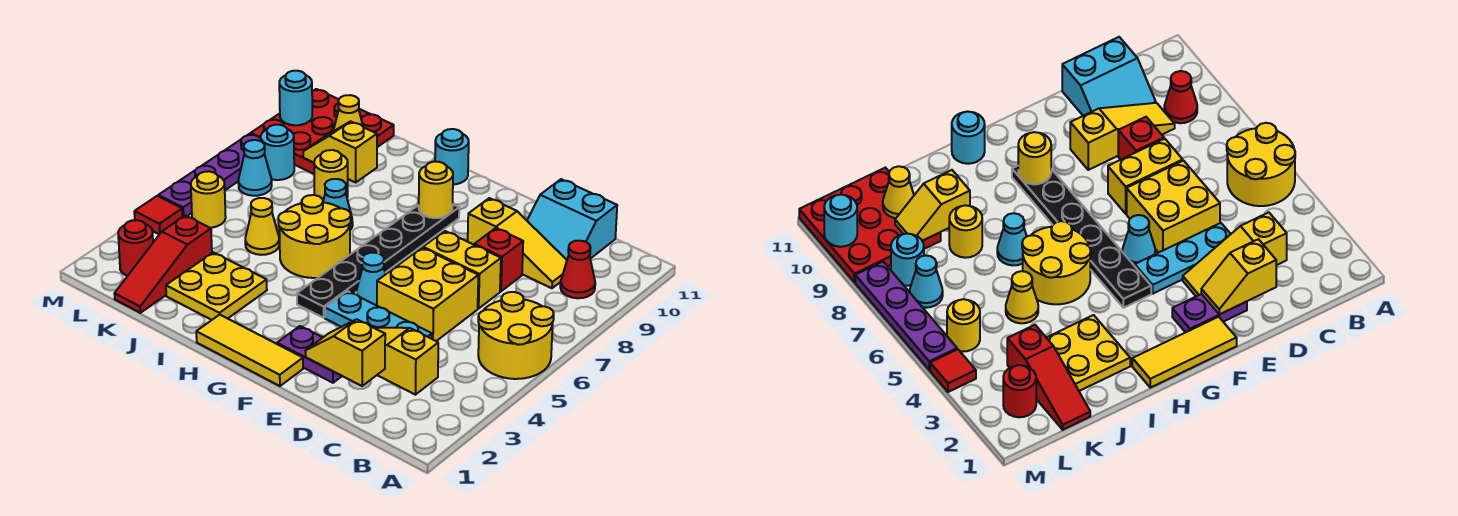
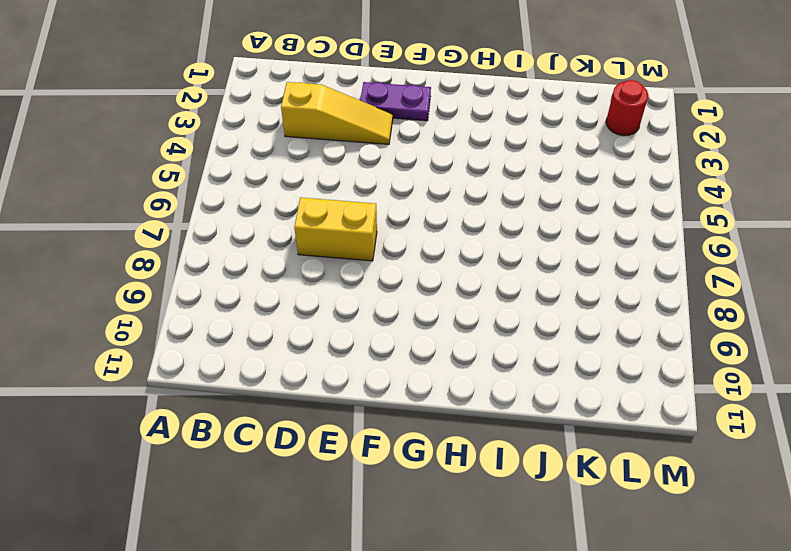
none -> yellow round brick A5:B6 level 1
none -> red cone B9 level 1
none -> yellow slope C9:E9 level 1 top E
none -> cyan slope C10:D11 level 1 top 11

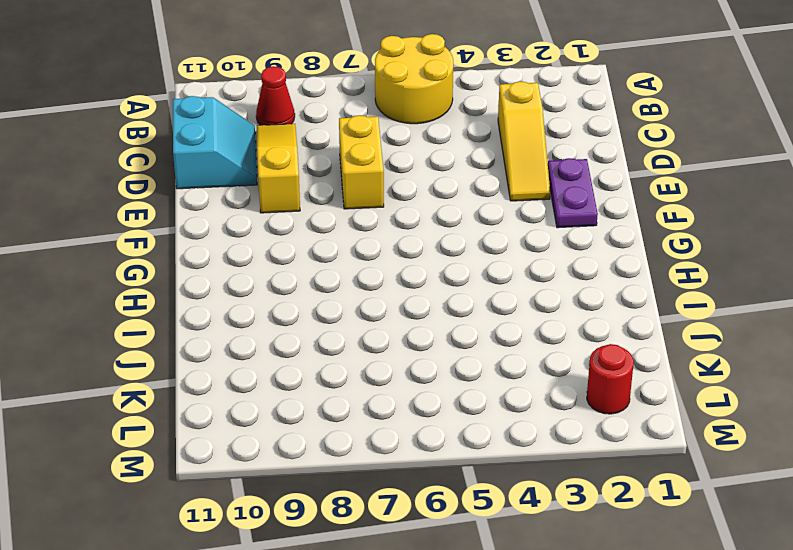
none -> cyan plate D4:F4 level 1
none -> yellow brick D5:E6 level 1
none -> red brick D8 level 1
none -> yellow tile F1:H1 level 1

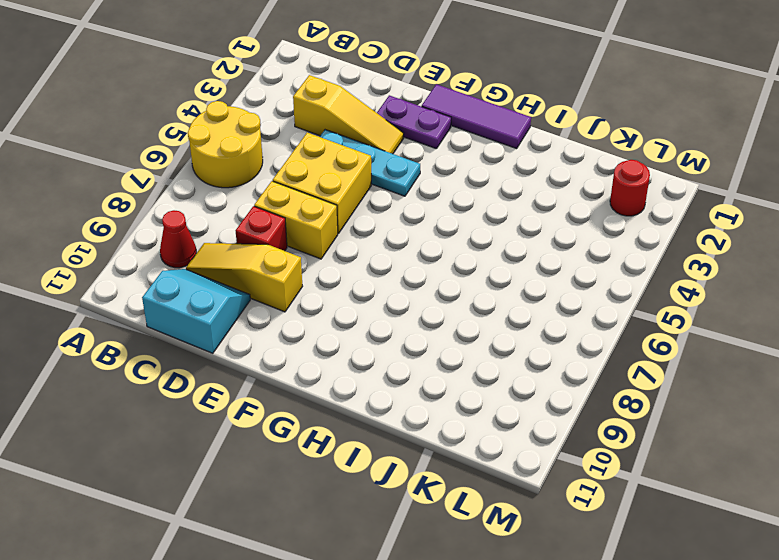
purple tile F1:H1 level 1 -> yellow tile F1:H1 level 1
none -> cyan cone F5 level 1
none -> black plate G4:G9 level 1
none -> yellow round brick H5:I6 level 1
none -> cyan round brick H11 level 1

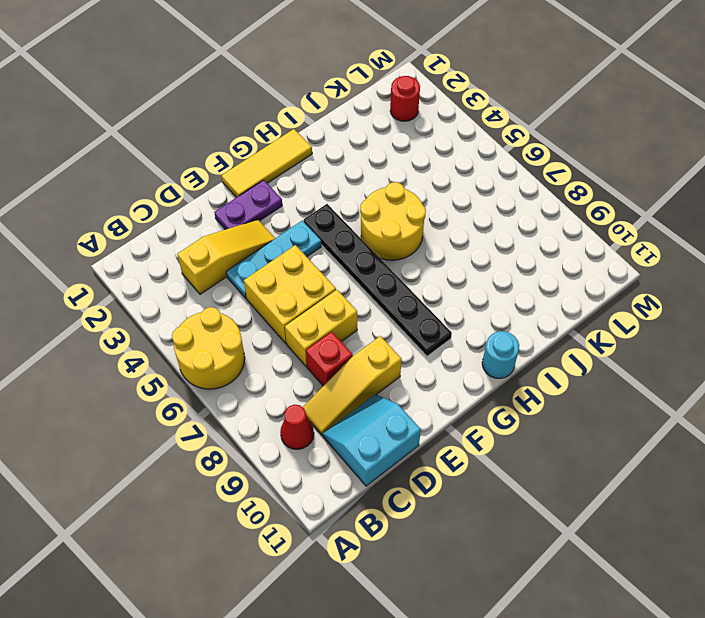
none -> cyan cone F5 level 1
none -> yellow plate I2:J3 level 1
none -> cyan cone I7 level 1
none -> yellow cone J5 level 1

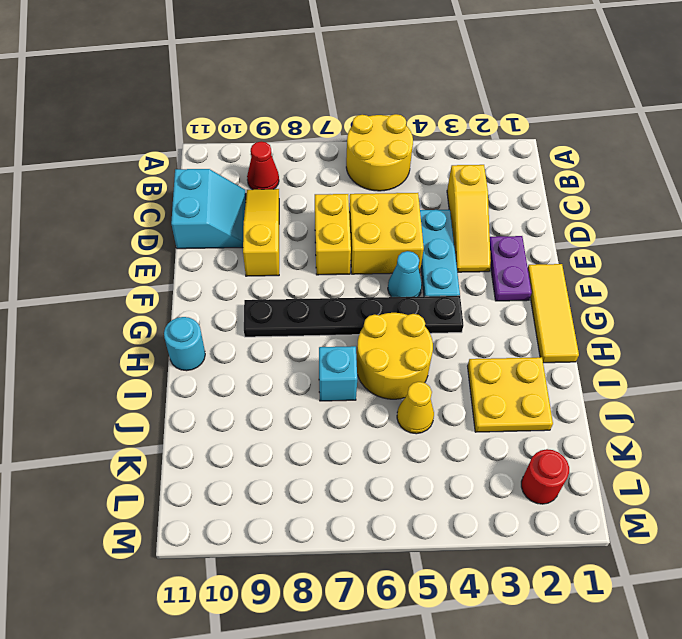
cyan brick I7 level 1 -> cyan cone I7 level 1
none -> red brick D8 level 1
none -> yellow round brick J8 level 1
none -> red slope K1:K3 level 1 top 3
none -> red plate K9:M11 level 1

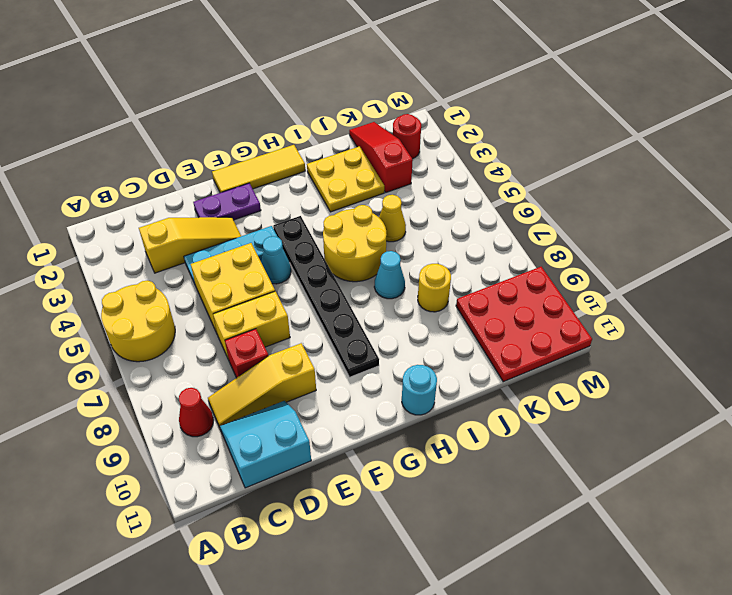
none -> yellow round brick L5 level 1
none -> cyan cone L7 level 1
none -> cyan round brick L8 level 1
none -> red tile M4 level 1

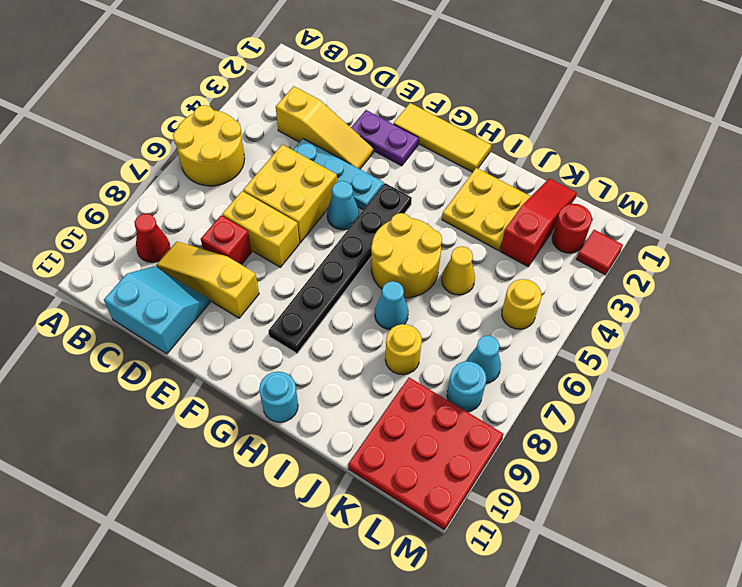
red tile M2 level 1 -> red tile M4 level 1
none -> purple plate M5:M8 level 1
none -> yellow slope D2:E2 level 2 top D
none -> yellow round brick G9 level 2
none -> yellow slope J9:K9 level 2 top J

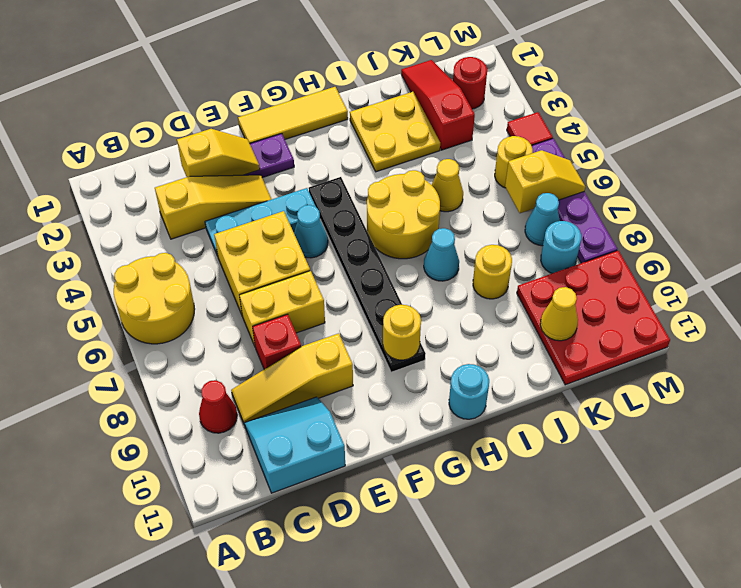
yellow slope L6:M6 level 2 top L -> yellow slope J9:K9 level 2 top J
none -> cyan round brick M10 level 2

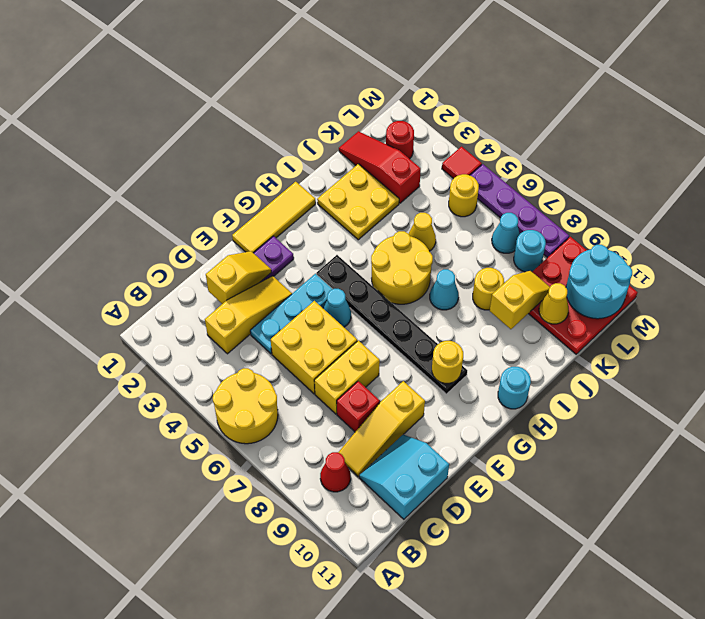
cyan round brick L10:M11 level 2 -> cyan round brick M10 level 2

